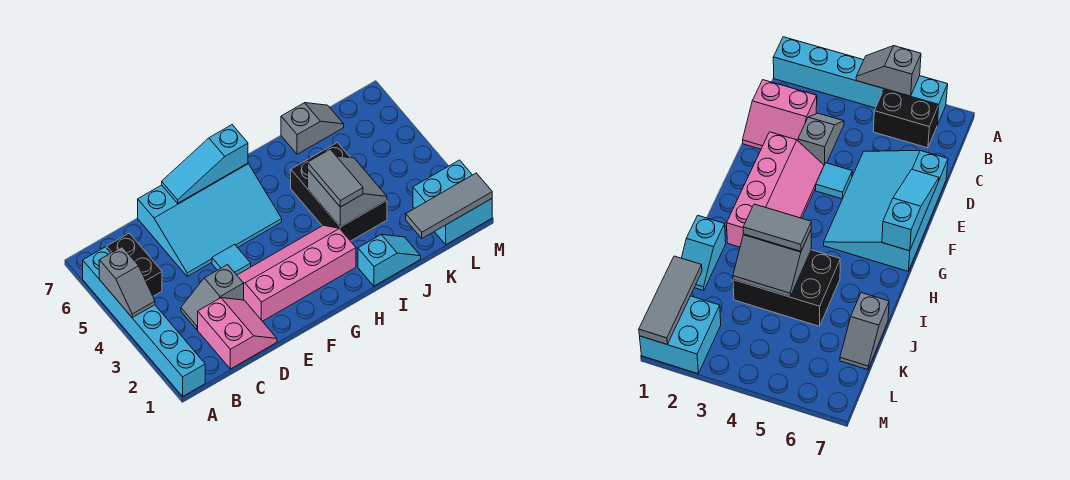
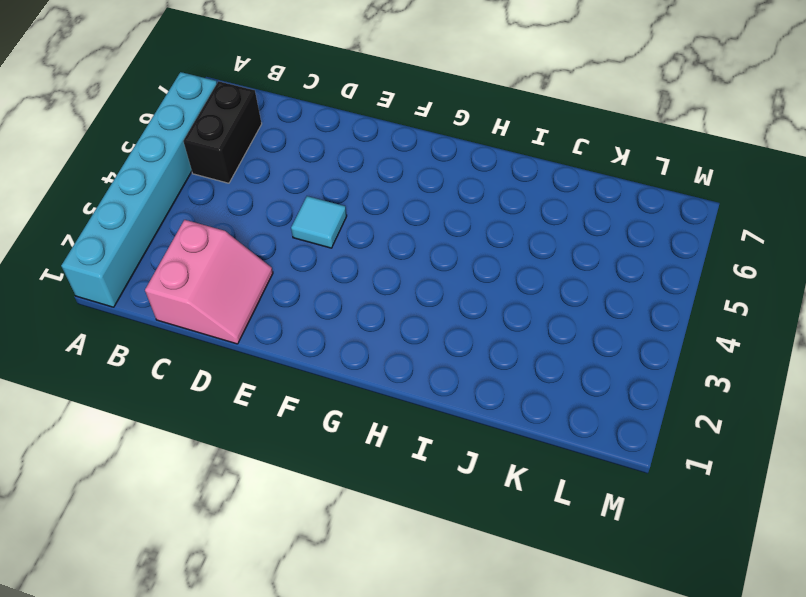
none -> grey slope C3:D3 level 1 top D
none -> cyan slope D5:G7 level 1 top 7
none -> pink slope E2:H3 level 1 top 2

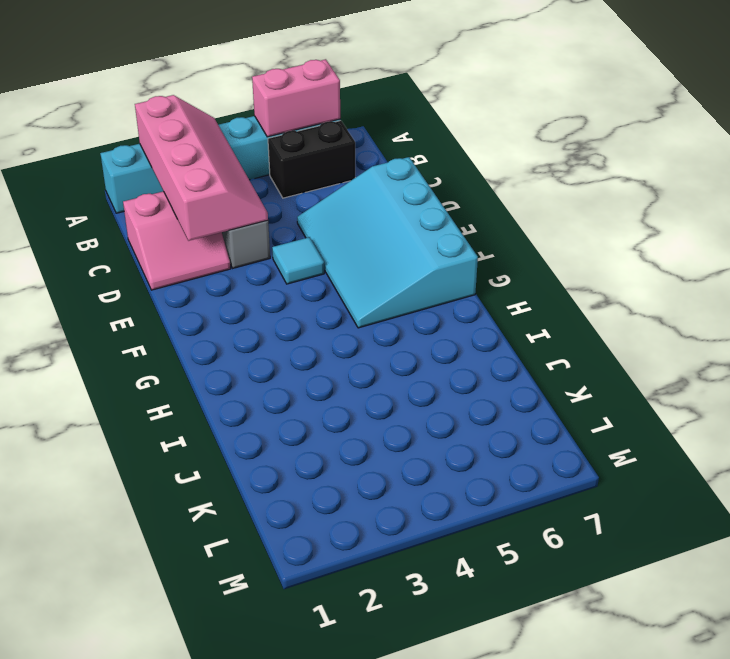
pink slope A2:D3 level 2 top 2 -> pink slope E2:H3 level 1 top 2
pink brick A5:A6 level 2 -> grey slope A4:A5 level 2 top 5
none -> cyan slope I1:J1 level 1 top I
none -> black brick I3:J5 level 1
none -> grey slope J7:K7 level 1 top J

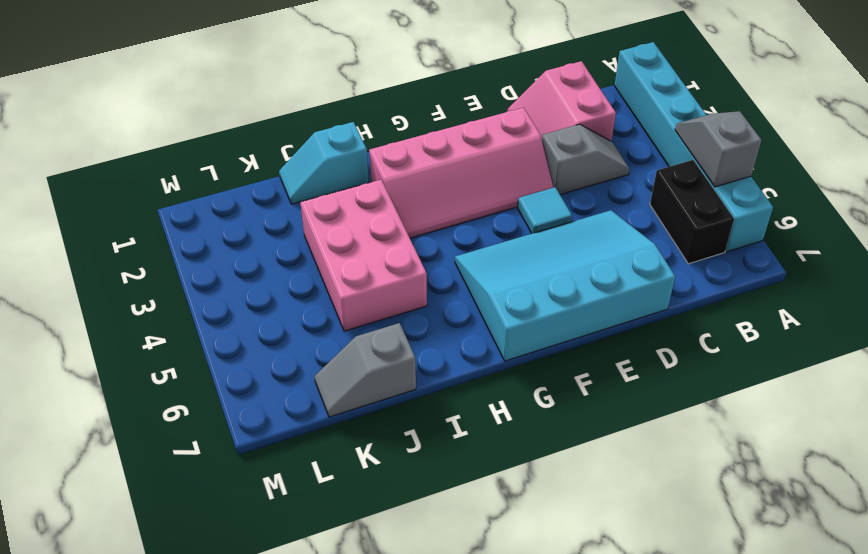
pink brick I3:J5 level 1 -> black brick I3:J5 level 1
none -> cyan brick L1:M2 level 1
none -> cyan slope E7:G7 level 2 top G
none -> grey slope I3:J4 level 2 top I

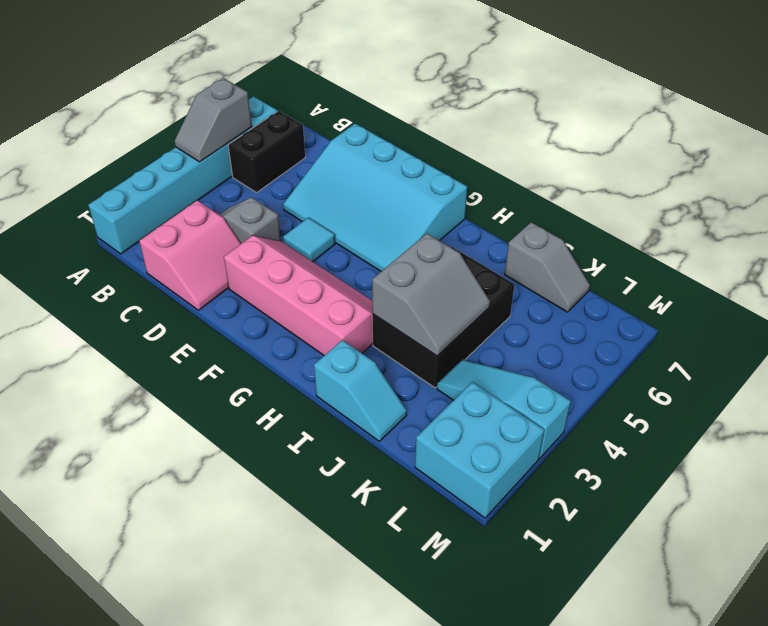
cyan slope K3:M3 level 1 top M -> cyan slope E7:G7 level 2 top G
none -> grey tile K1:M1 level 2
none -> grey tile I3:I4 level 3

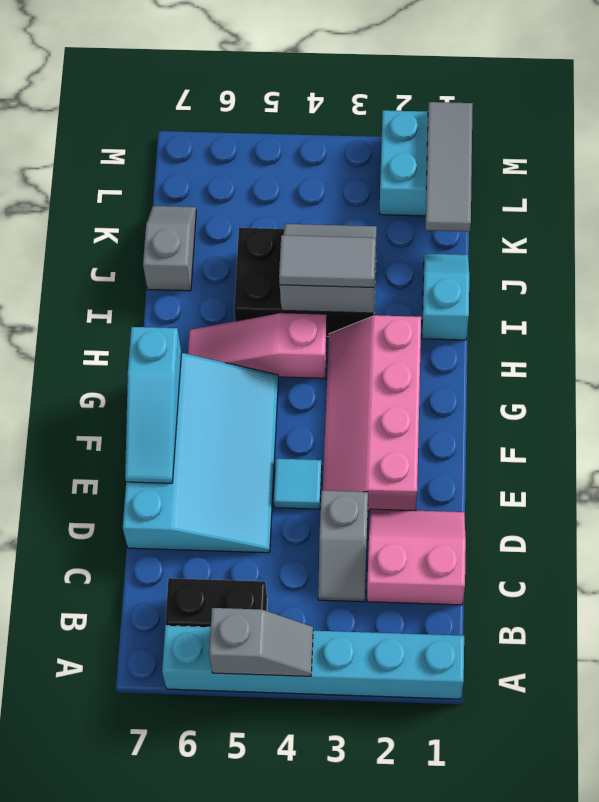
pink slope H4:H6 level 1 top 4 -> none

